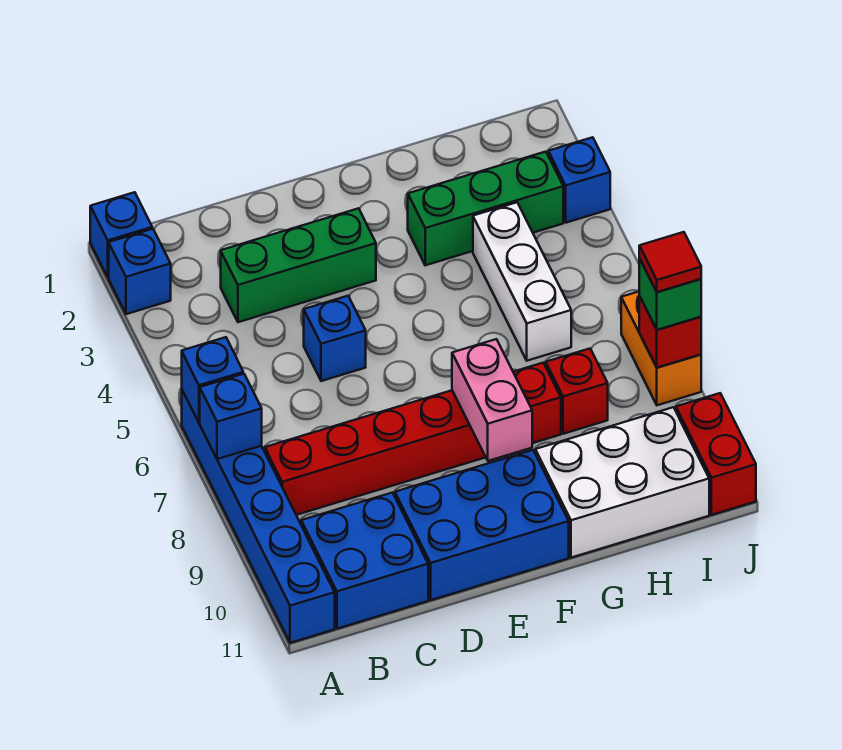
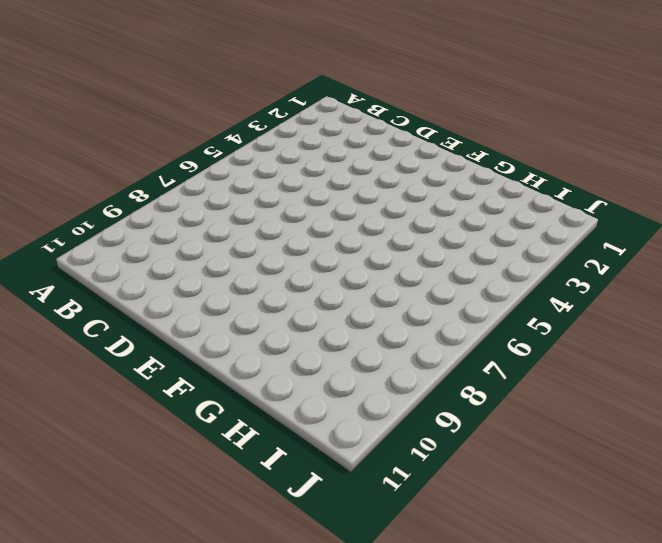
none -> blue brick A1 level 1
none -> blue brick A2 level 1
none -> blue brick A6:A11 level 1

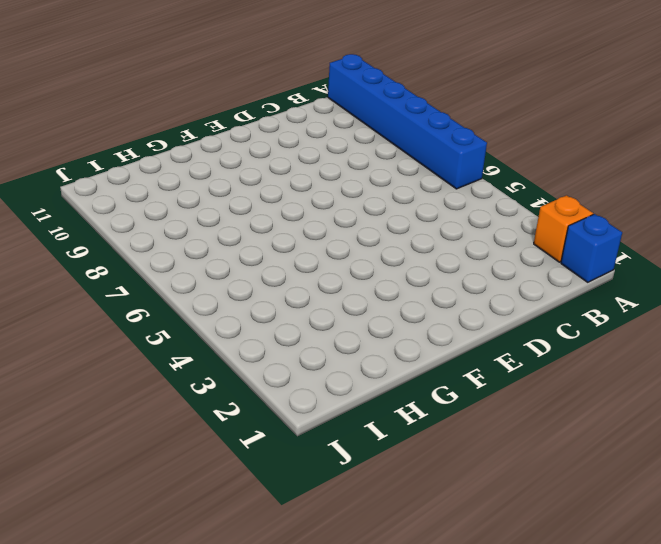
orange brick A2 level 1 -> blue brick A2 level 1
none -> red brick B8:G8 level 1
none -> blue brick B10:C11 level 1
none -> green brick C3:E3 level 1

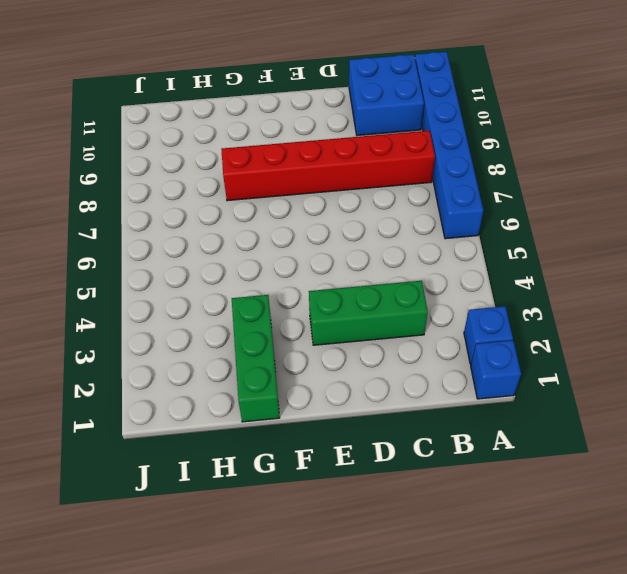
green brick G1:G3 level 1 -> green brick G3:I3 level 1
none -> blue brick D5 level 1
none -> blue brick D10:F11 level 1
none -> white brick G10:I11 level 1

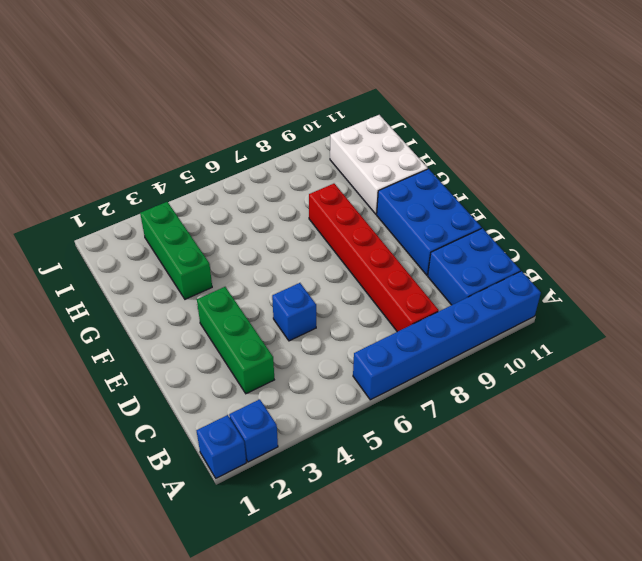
none -> white brick H4:H6 level 1
none -> red brick H8 level 1
none -> blue brick J3 level 1

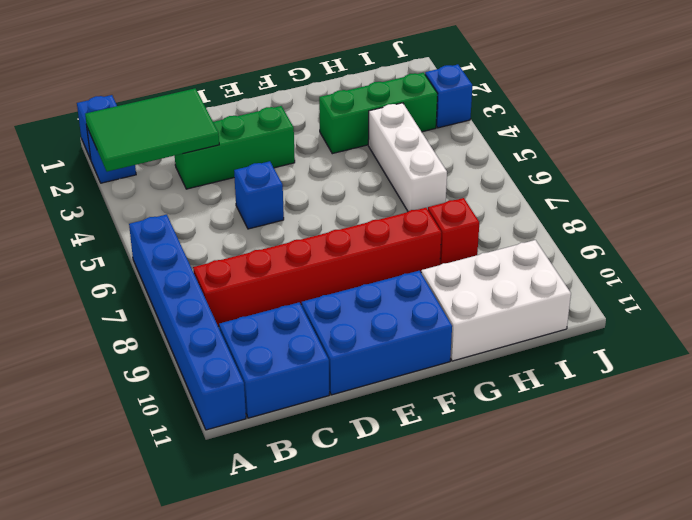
green tile A2:C3 level 2 -> none
none -> orange brick J7:J8 level 1
none -> red brick J10:J11 level 1
none -> blue brick A6 level 2

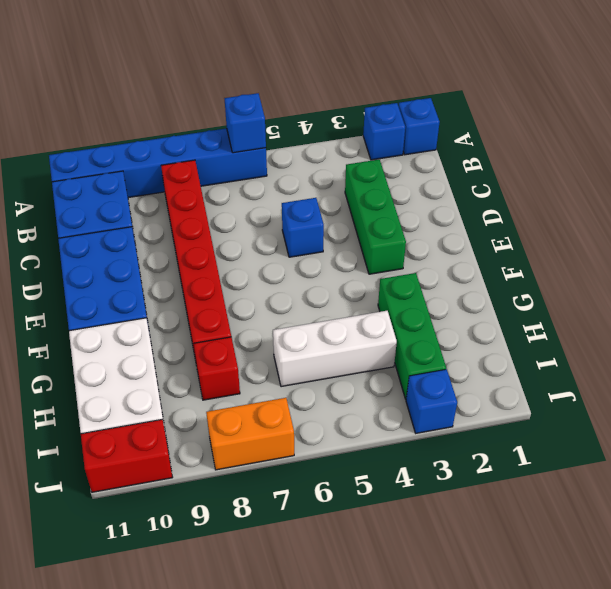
none -> blue brick A7 level 2
none -> pink brick F8:F9 level 2
none -> red brick J8 level 2

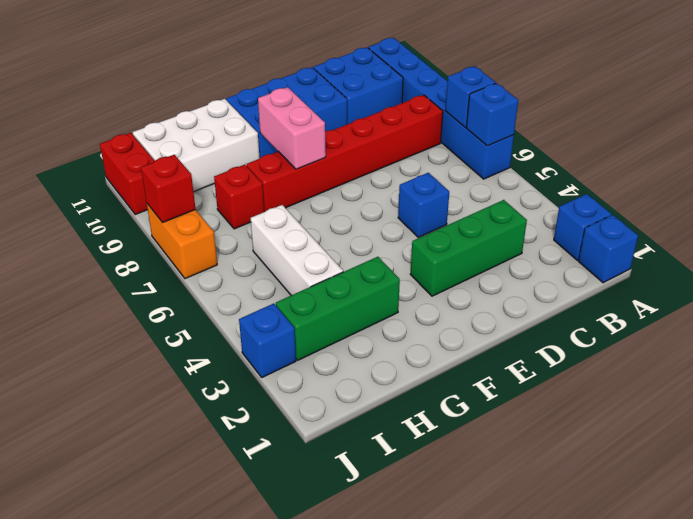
none -> green brick J8 level 3
none -> red tile J8 level 4

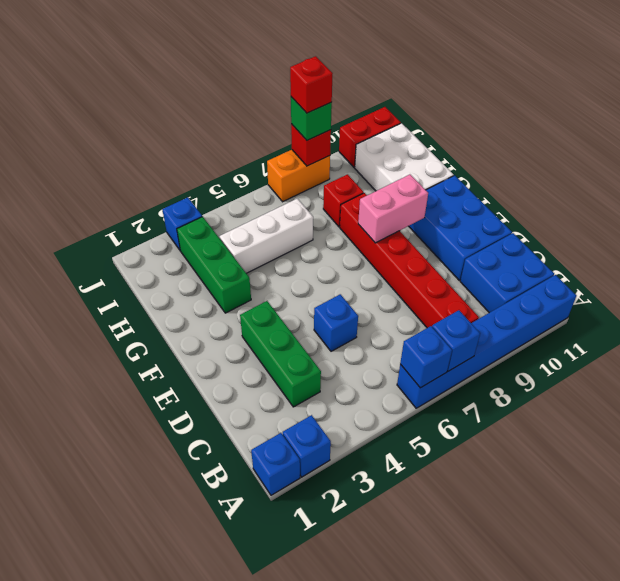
red brick J8 level 4 -> red tile J8 level 4

